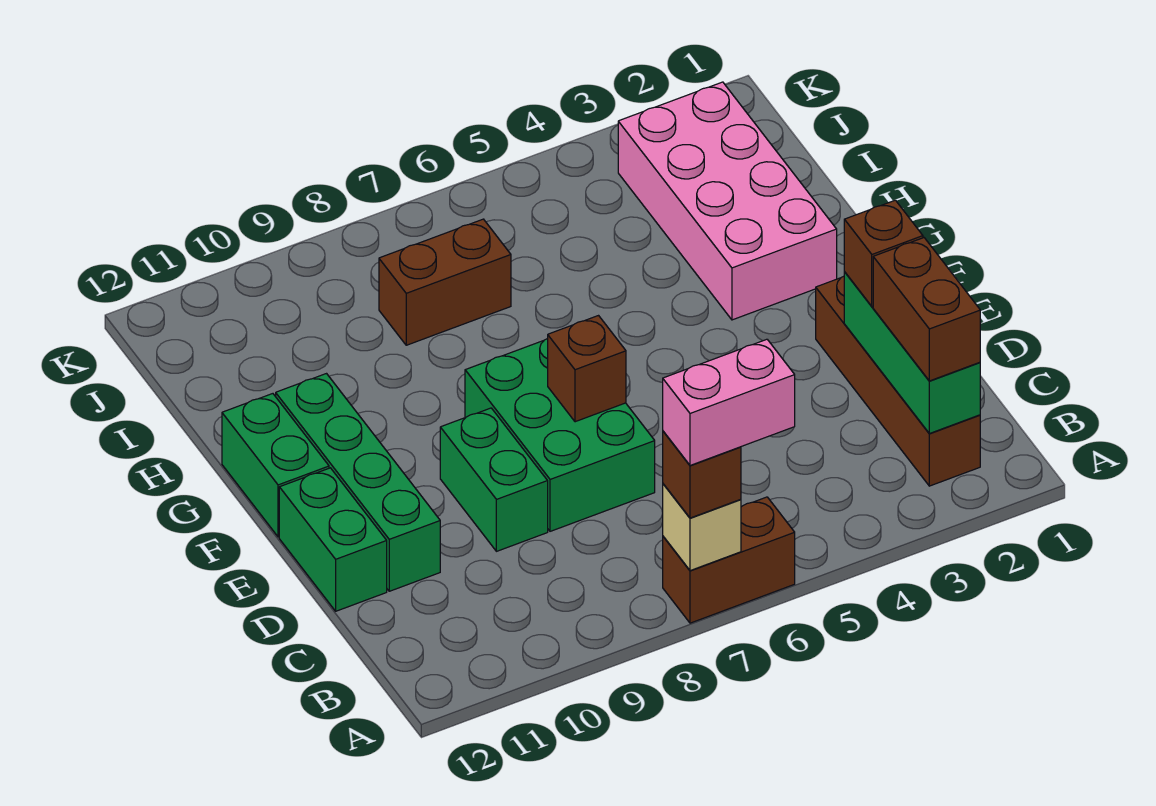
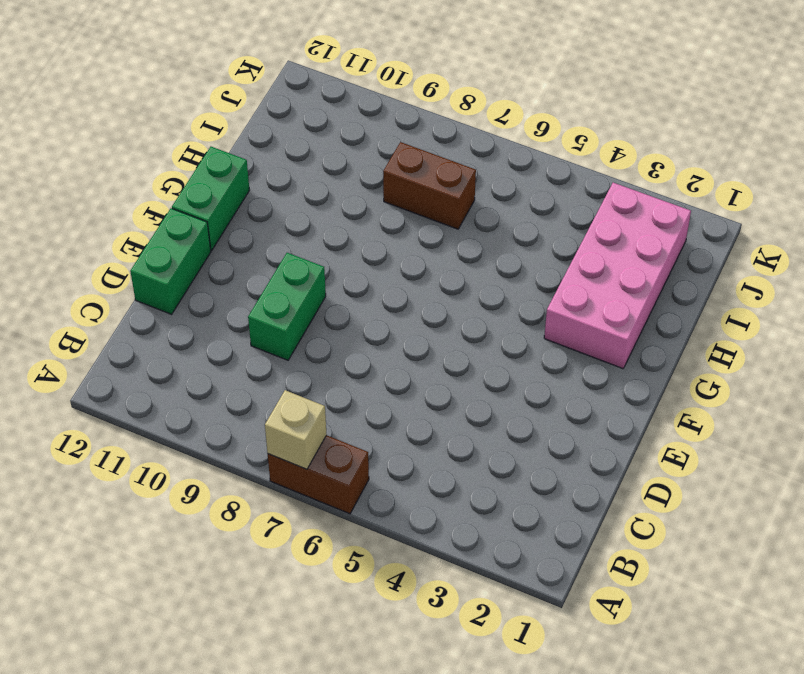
none -> brown brick B2:E2 level 1
none -> green brick D7:F8 level 1
none -> green brick D11:G11 level 1

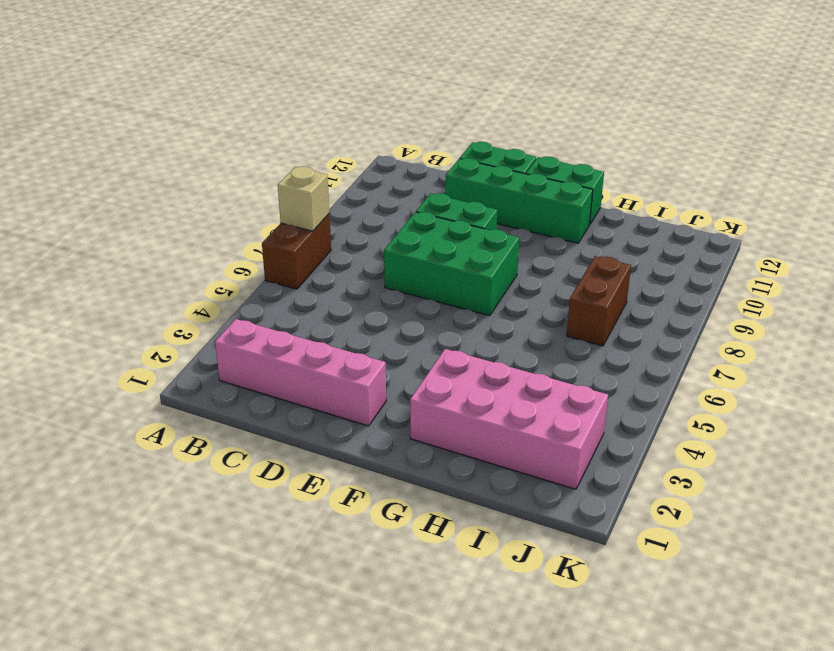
pink brick B2:E2 level 1 -> brown brick B2:E2 level 1
none -> green brick B2:D2 level 2
none -> brown brick E7 level 2
none -> brown brick A7 level 3

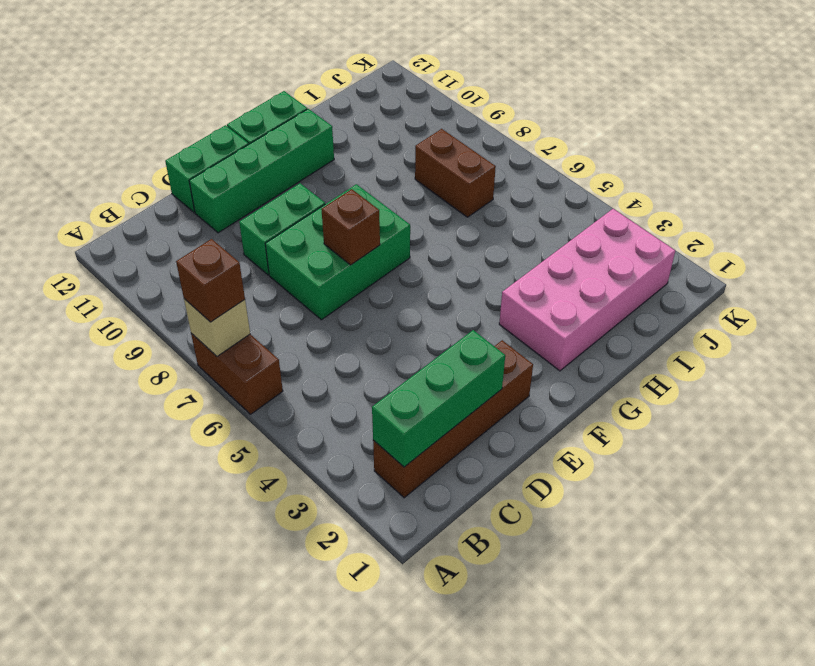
none -> brown brick B2:C2 level 3
none -> brown brick D2 level 3
none -> pink brick A6:A7 level 4

